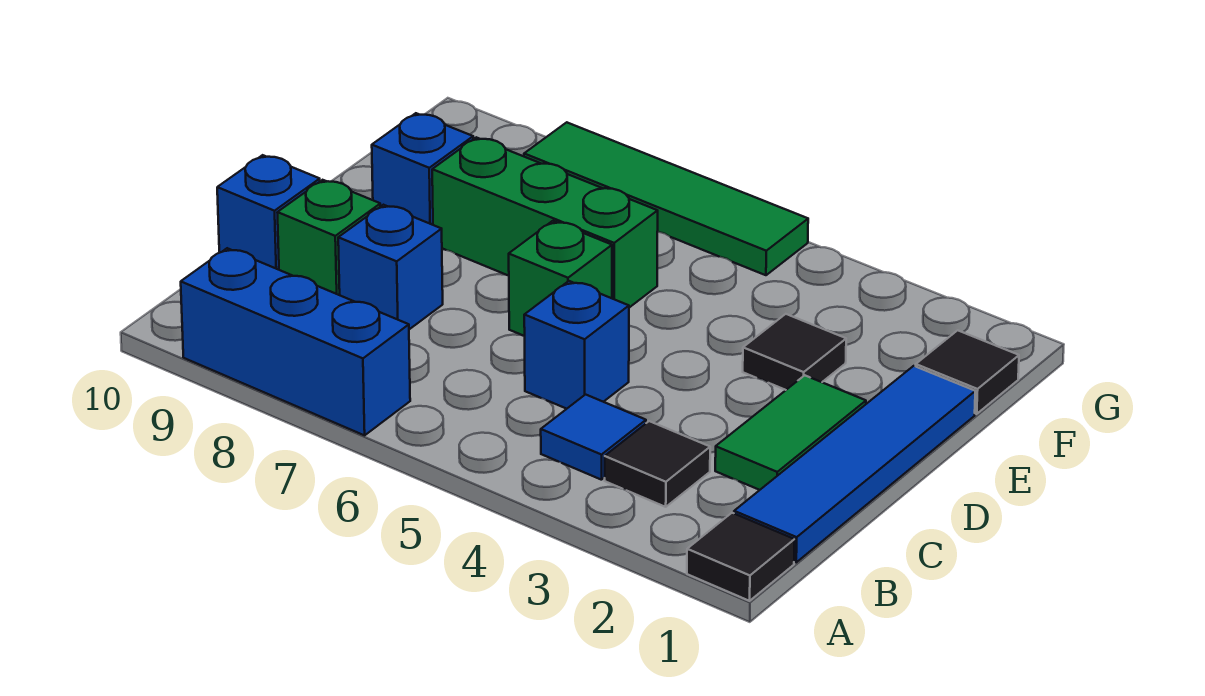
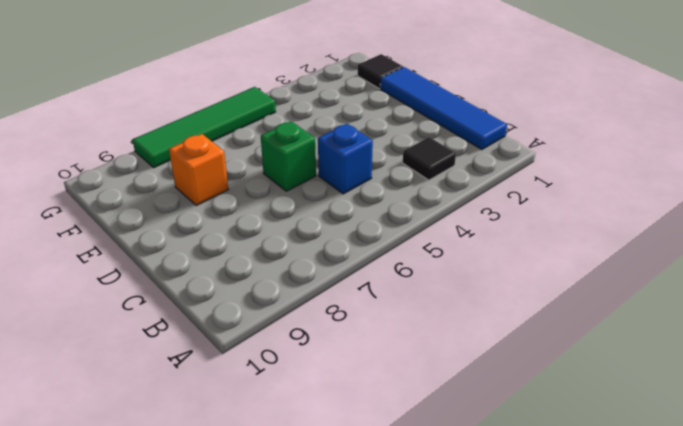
orange brick E8 level 1 -> green brick E6:E8 level 1
none -> black tile A1 level 1
none -> blue brick A7:A9 level 1
none -> blue tile B4 level 1

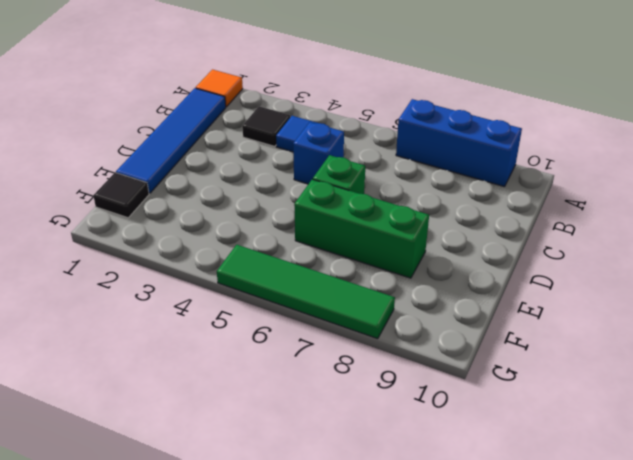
orange tile A1 level 1 -> black tile A1 level 1
none -> green tile C2:D2 level 1
none -> blue brick C8 level 1
none -> green brick C9 level 1

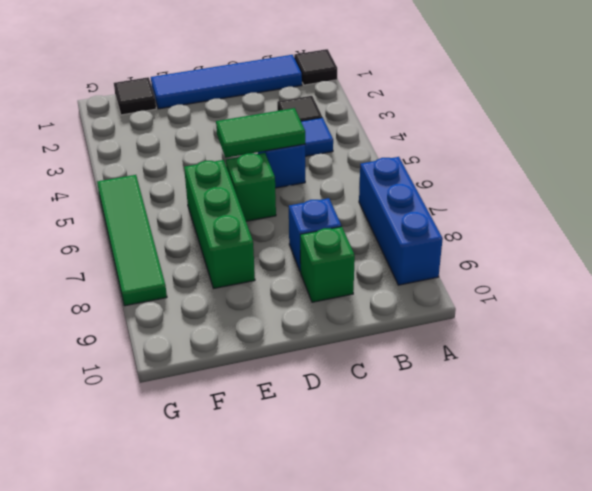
green tile C5:D5 level 2 -> green tile C2:D2 level 1
none -> blue brick C10 level 1
none -> black tile E3 level 1
none -> blue brick E9 level 1

